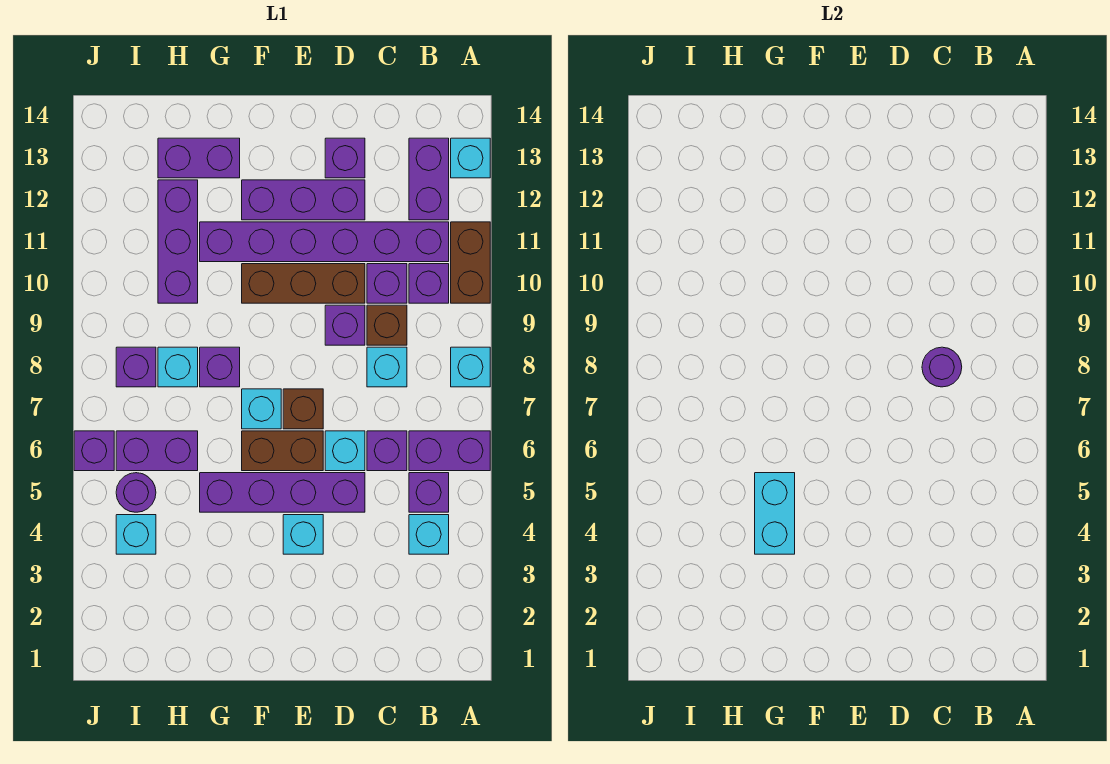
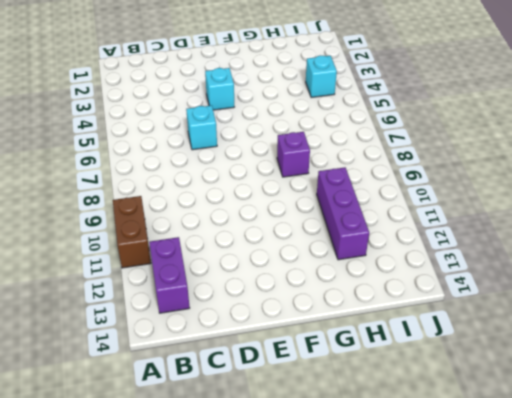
none -> purple brick A6:B6 level 1
none -> cyan brick A8 level 1
none -> cyan brick A13 level 1
none -> cyan brick B4 level 1

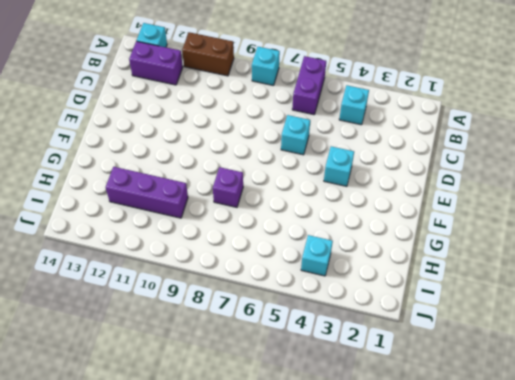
none -> purple brick B5 level 1
none -> purple brick B10 level 1
none -> purple brick B11:G11 level 1
none -> purple brick C6 level 1

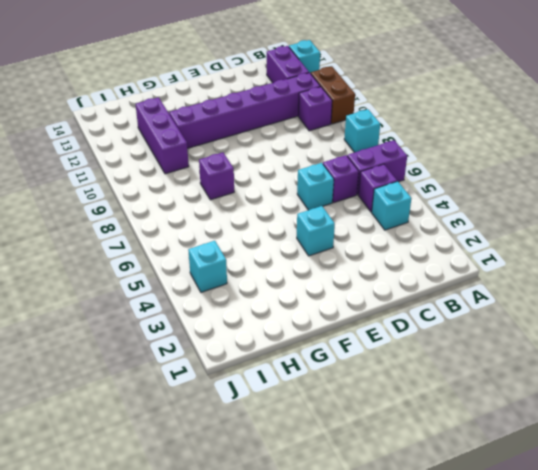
none -> cyan brick C8 level 1
none -> brown brick C9 level 1
none -> purple brick C10 level 1
none -> purple brick D5:G5 level 1

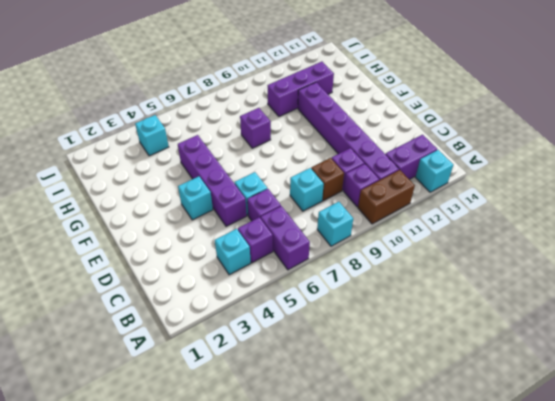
none -> purple brick D9 level 1
none -> brown brick D10:F10 level 1
none -> purple brick D12:F12 level 1
none -> purple brick D13 level 1

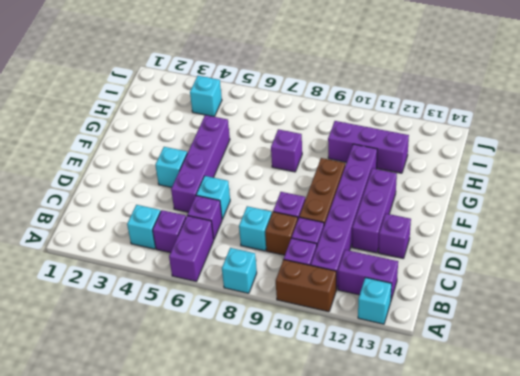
none -> brown brick E6:F6 level 1
none -> brown brick E7 level 1
none -> cyan brick F7 level 1
none -> purple brick G13:H13 level 1

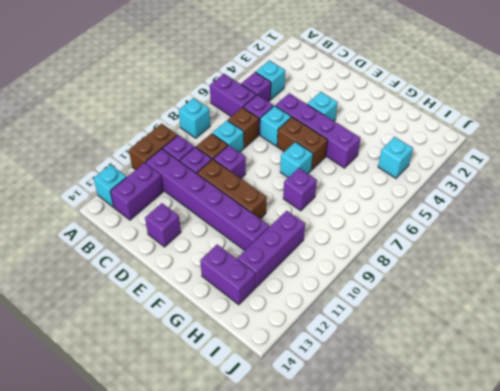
brown brick C7 level 1 -> brown brick E7 level 1
none -> purple brick D12:F12 level 1
none -> purple brick H6:I6 level 1
none -> cyan brick H8 level 1
none -> purple round brick I5 level 1

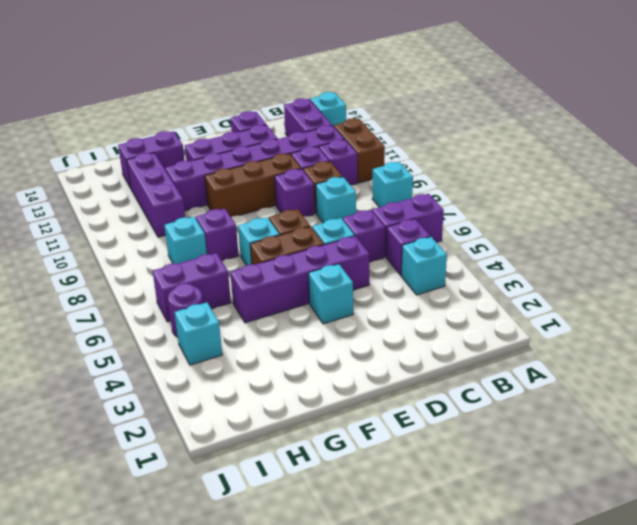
none -> purple brick I8 level 1
none -> purple brick J6 level 1
none -> purple round brick C8 level 2
none -> cyan brick G4:G5 level 2

